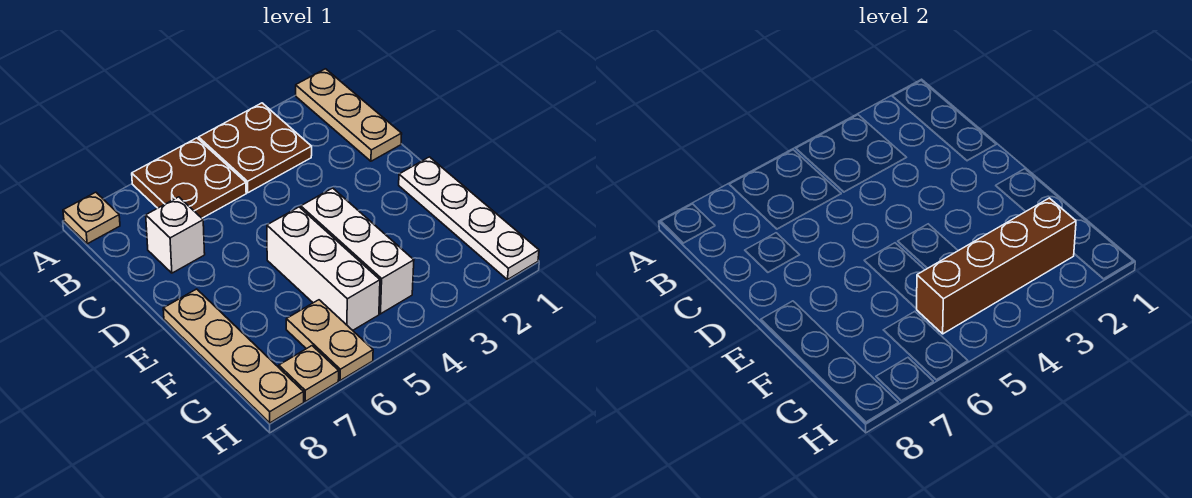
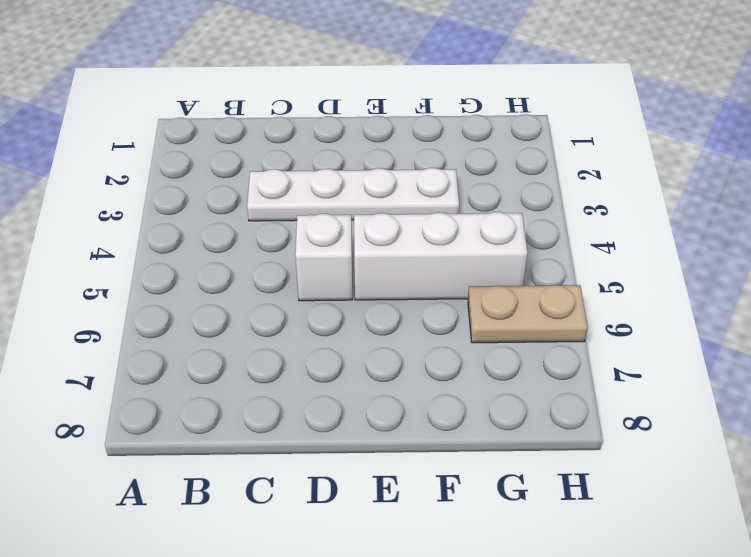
white plate C3:F3 level 1 -> white plate E1:H1 level 1
white brick D5 level 1 -> white brick C7 level 1
none -> tan plate A1:C1 level 1
none -> brown plate A3:B4 level 1
none -> brown plate A5:B6 level 1

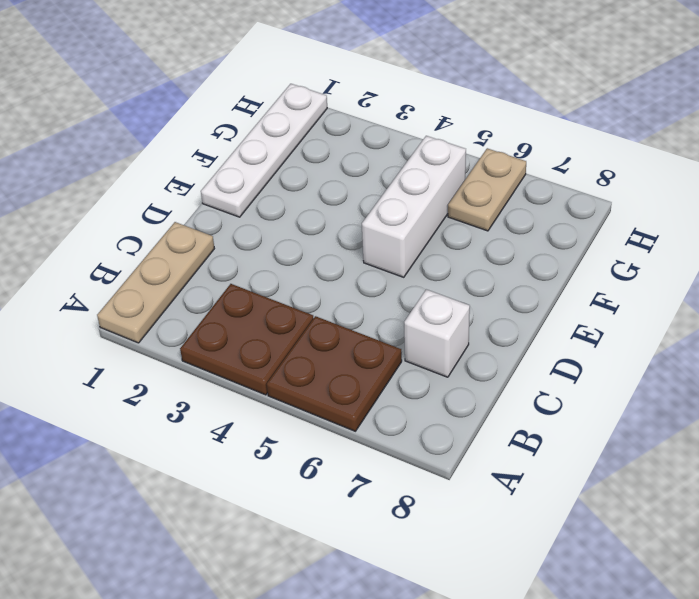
none -> tan plate A8 level 1
none -> white brick E4:G4 level 1
none -> tan plate E8:H8 level 1

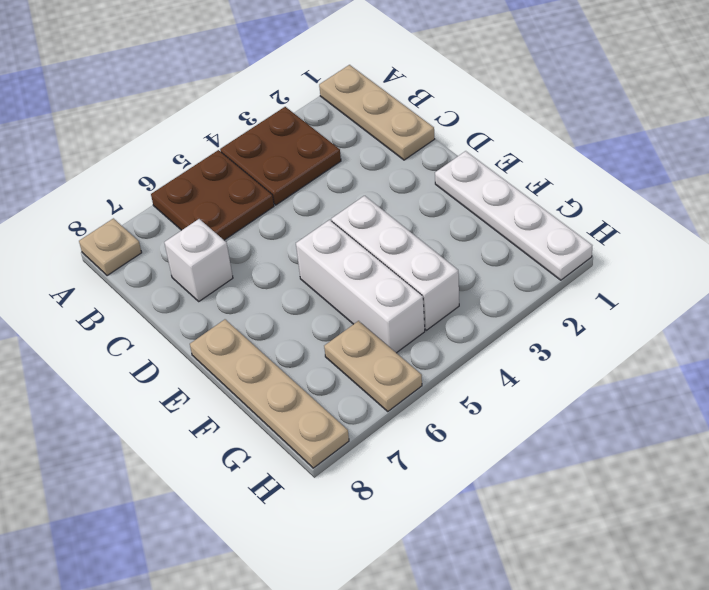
none -> tan plate H7 level 1
none -> brown brick G2:G5 level 2

